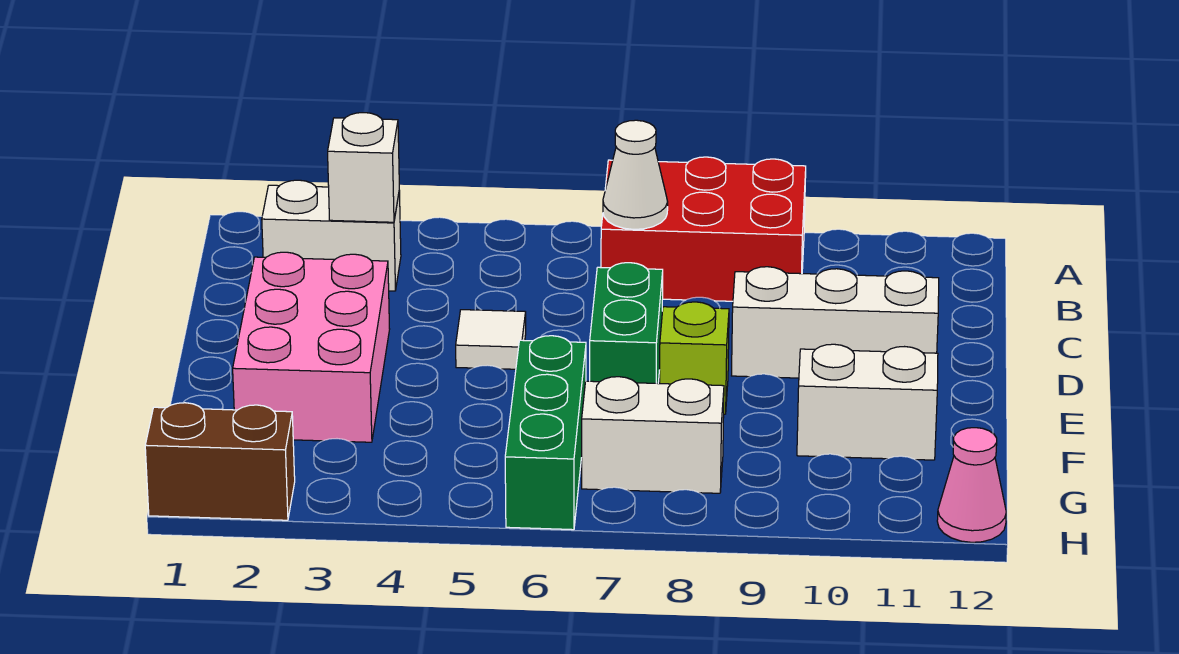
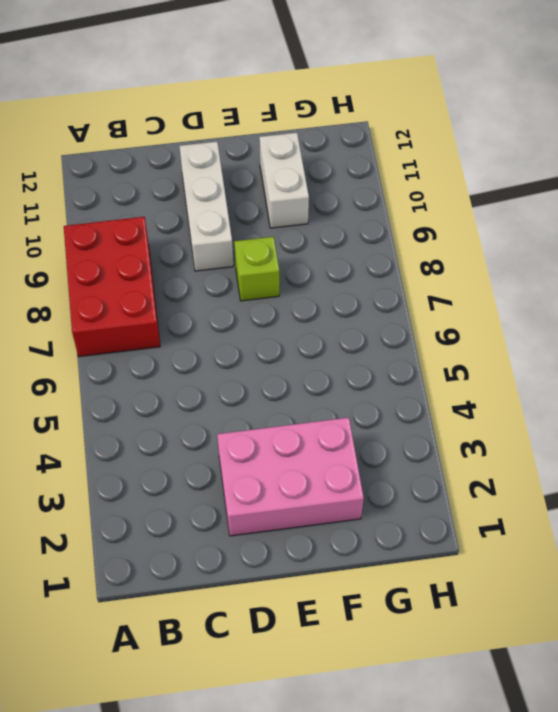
none -> white brick B2:B3 level 1
none -> white tile D5 level 1
none -> green brick D7:E7 level 1

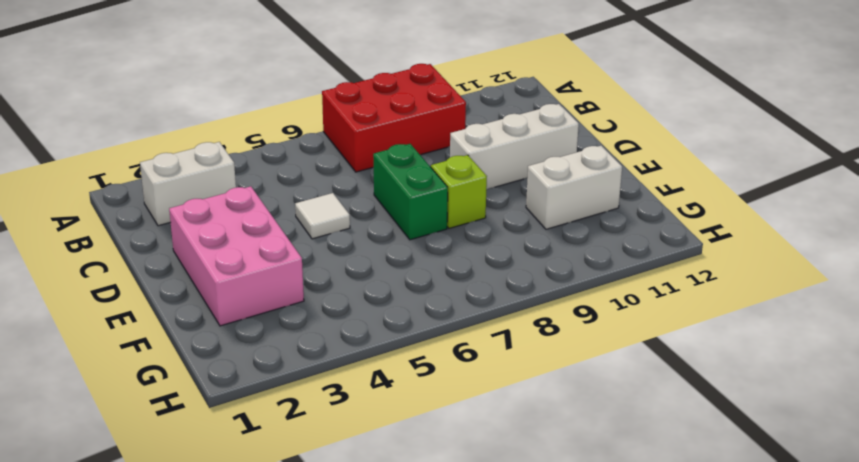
none -> green brick F6:H6 level 1
none -> white brick G7:G8 level 1
none -> brown brick H1:H2 level 1

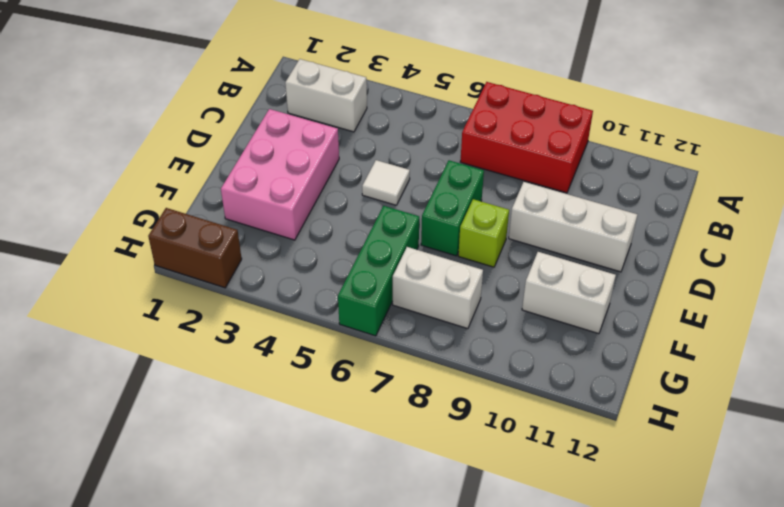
none -> pink cone H12 level 1
none -> white brick B3 level 2
none -> white cone B7 level 2

